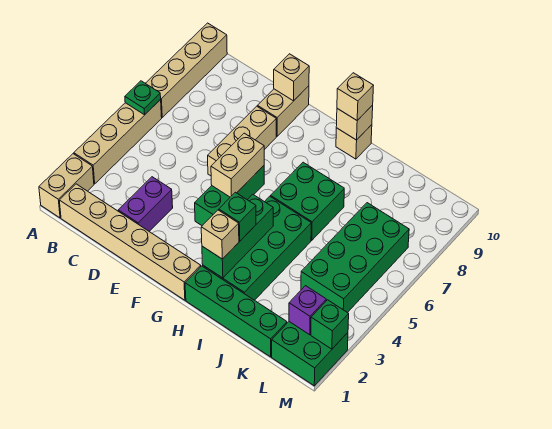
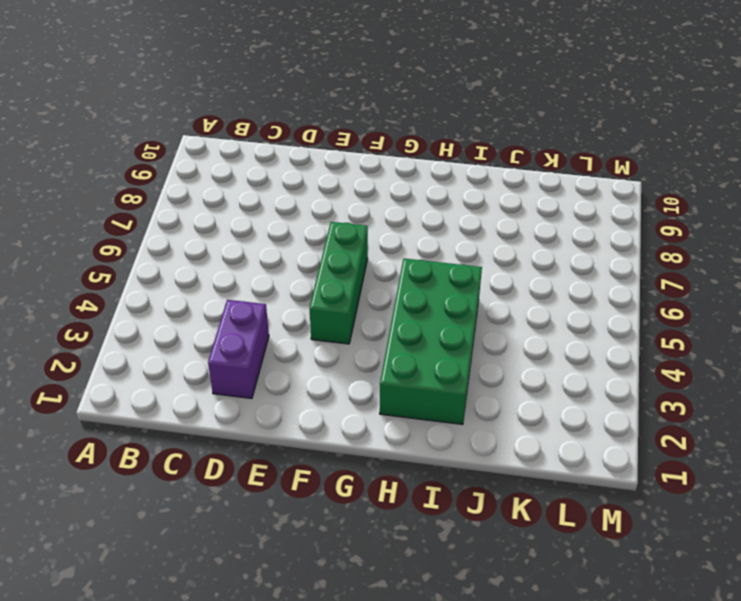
none -> tan brick A1:A2 level 1
none -> tan brick A3:A6 level 1
none -> tan brick A7:A10 level 1

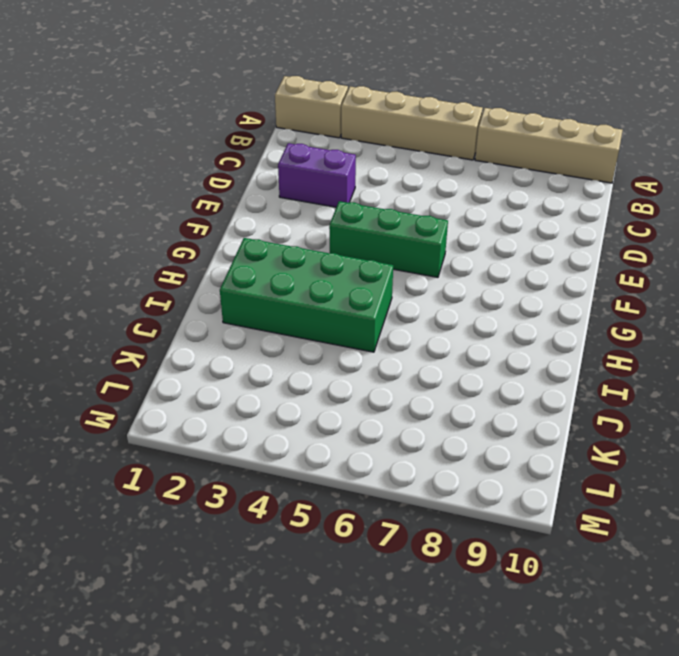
none -> tan brick B1:G1 level 1
none -> tan brick E6:E8 level 1
none -> tan brick E9:E10 level 1

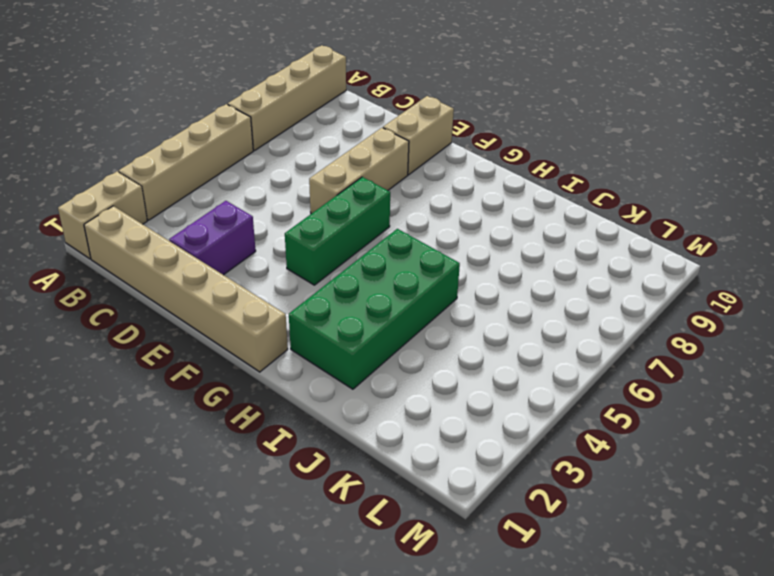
none -> green brick H1:K1 level 1
none -> green brick H6:I7 level 1
none -> tan brick H10 level 1

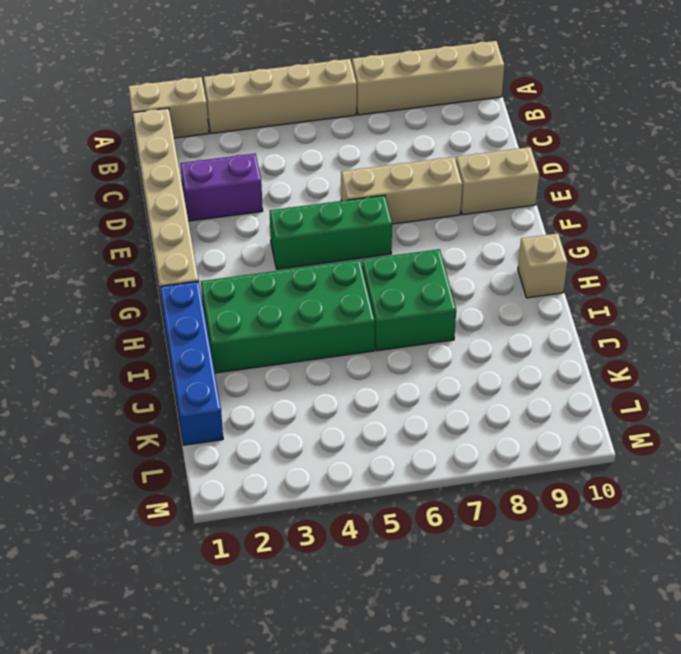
blue brick H1:K1 level 1 -> green brick H1:K1 level 1
none -> green brick K4:L7 level 1
none -> green brick L1:M2 level 1
none -> green plate A6 level 2

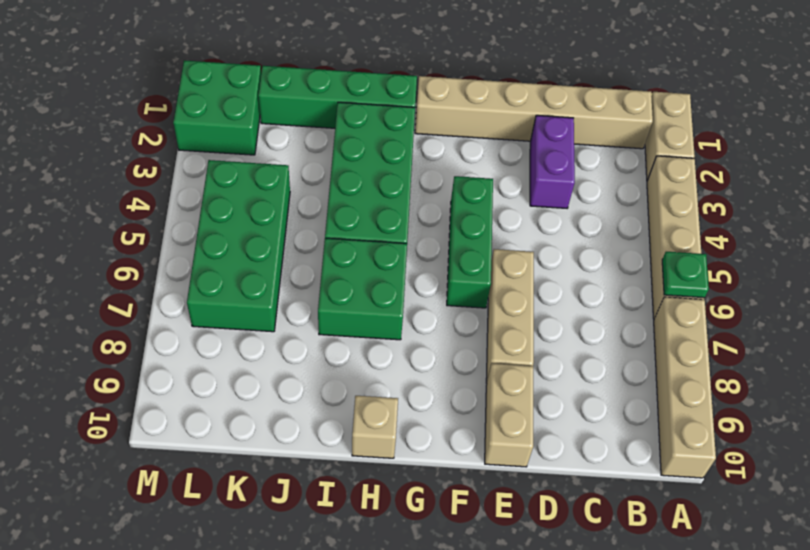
none -> tan brick E10 level 2
none -> tan brick F5:F6 level 2
none -> green brick H2:H4 level 2

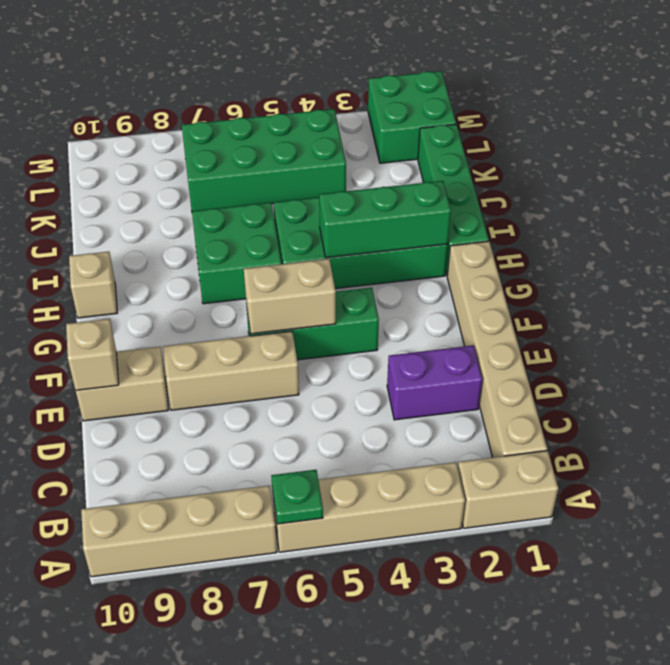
none -> tan brick H10 level 2
none -> purple brick L2 level 2
none -> green brick M2 level 2

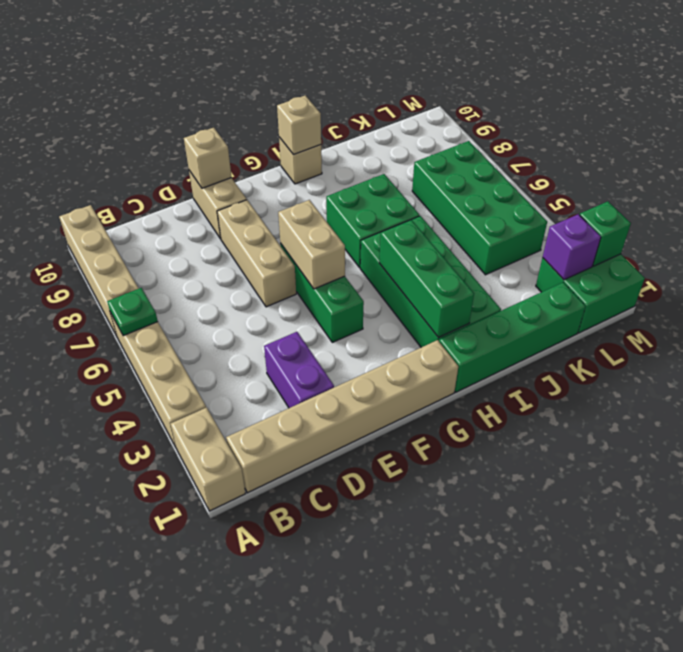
none -> tan brick H2 level 3
none -> green brick H3 level 3
none -> tan brick H10 level 3

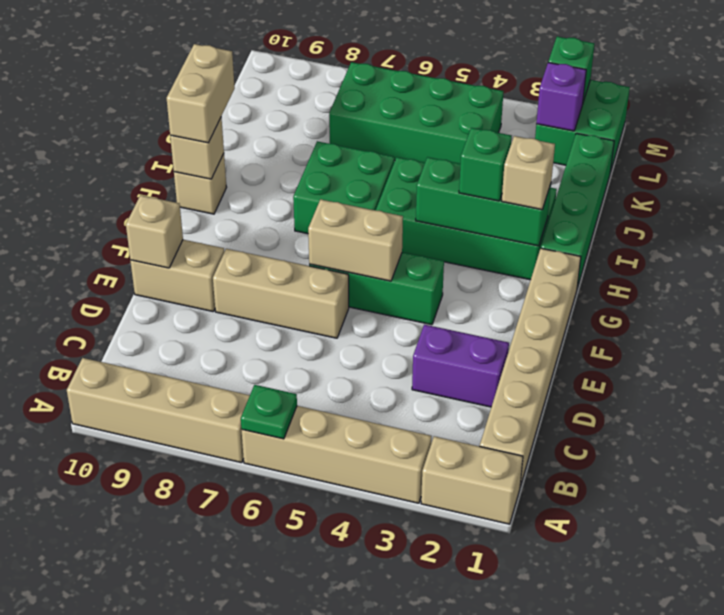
tan brick H10:I10 level 3 -> tan brick H10 level 3

